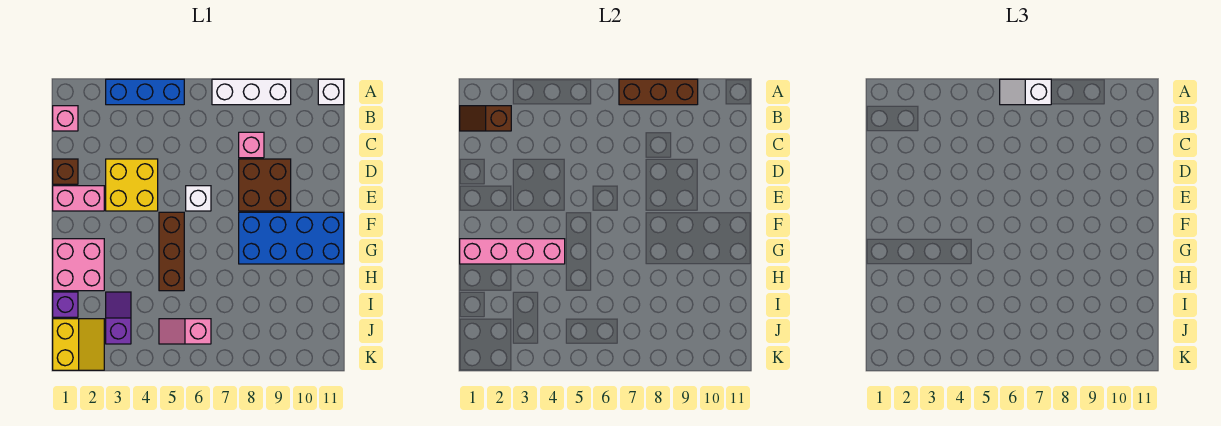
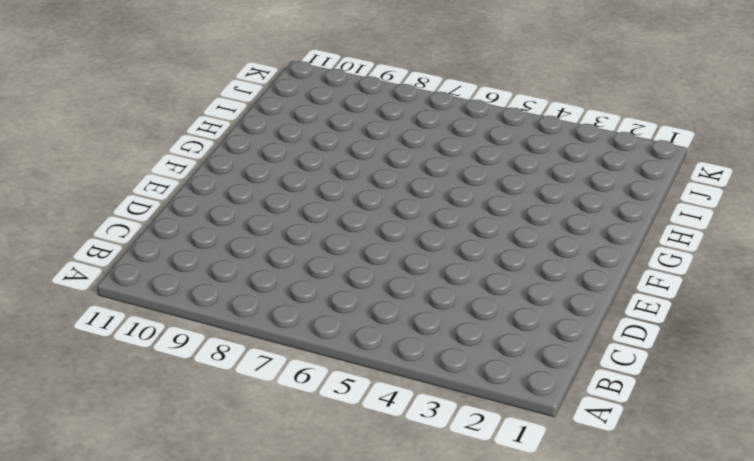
none -> blue brick A3:A5 level 1
none -> white brick A7:A9 level 1
none -> white brick A11 level 1

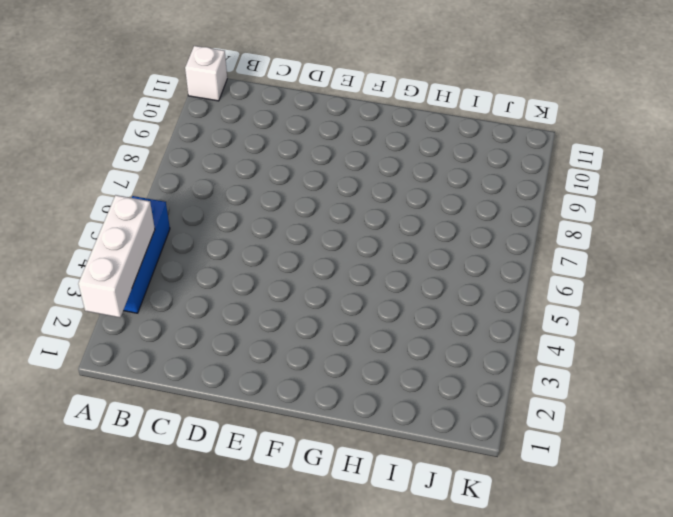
white brick A2:A4 level 2 -> white brick A7:A9 level 1
none -> pink brick B1 level 1
none -> pink brick C8 level 1
none -> brown brick D1 level 1

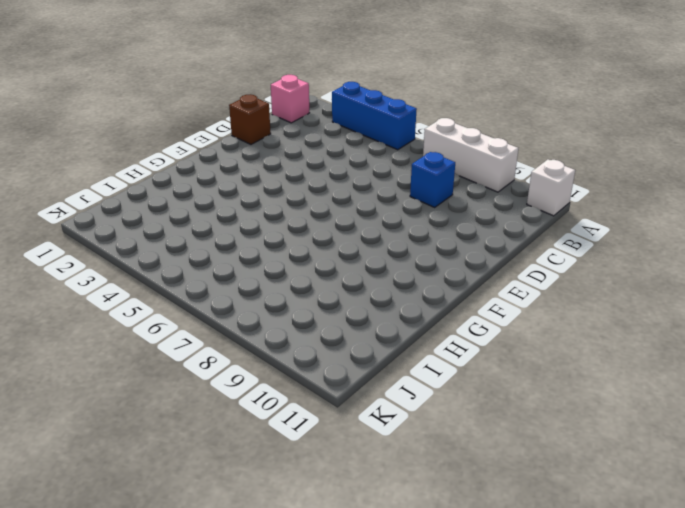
blue brick C8 level 1 -> pink brick C8 level 1
none -> yellow brick D3:E4 level 1
none -> brown brick D8:E9 level 1
none -> pink brick E1:E2 level 1

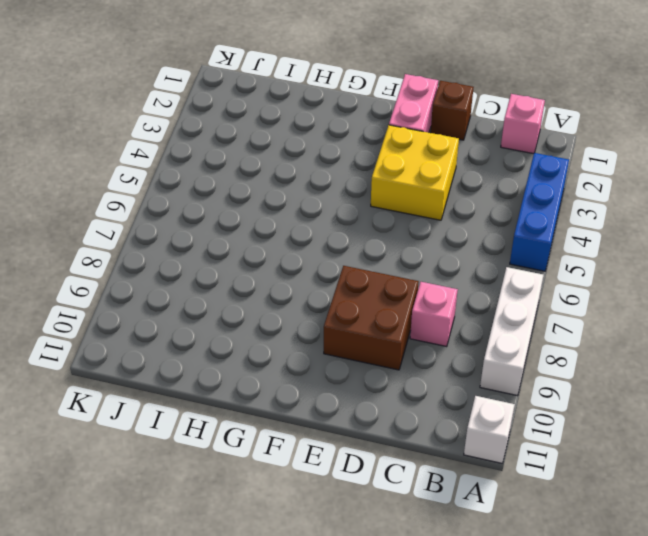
none -> white brick E6 level 1
none -> brown brick F5:H5 level 1
none -> blue brick F8:G11 level 1

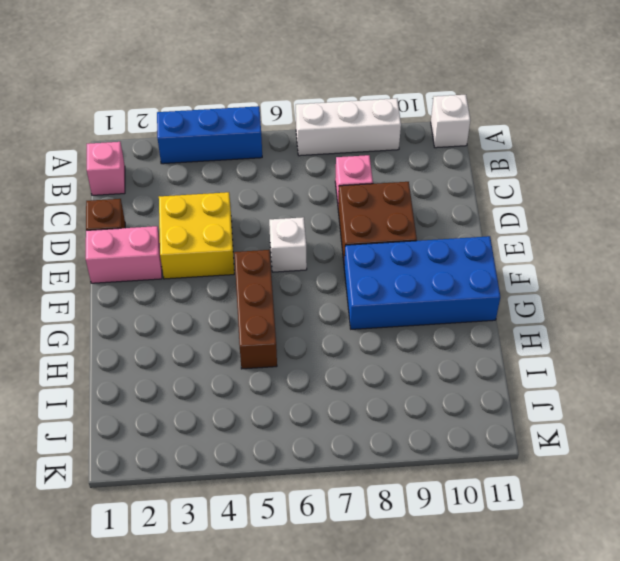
none -> pink brick G1:H2 level 1
none -> purple brick I1 level 1
none -> purple slope I3:J3 level 1 top J

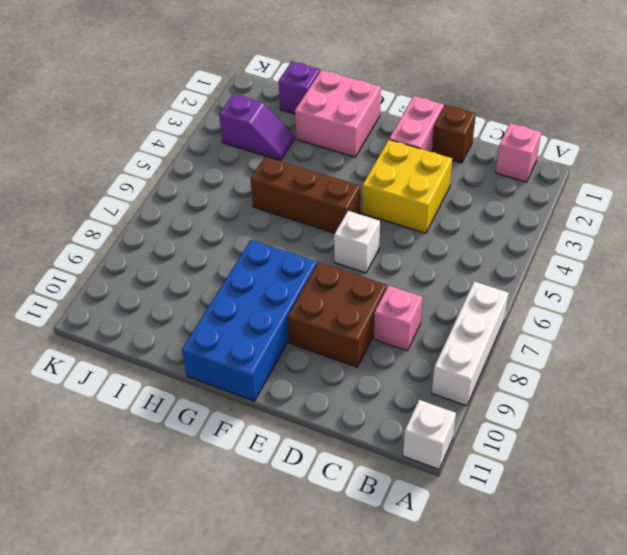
none -> blue brick A3:A5 level 1
none -> yellow slope J1:K2 level 1 top 1
none -> pink slope J5:J6 level 1 top 6

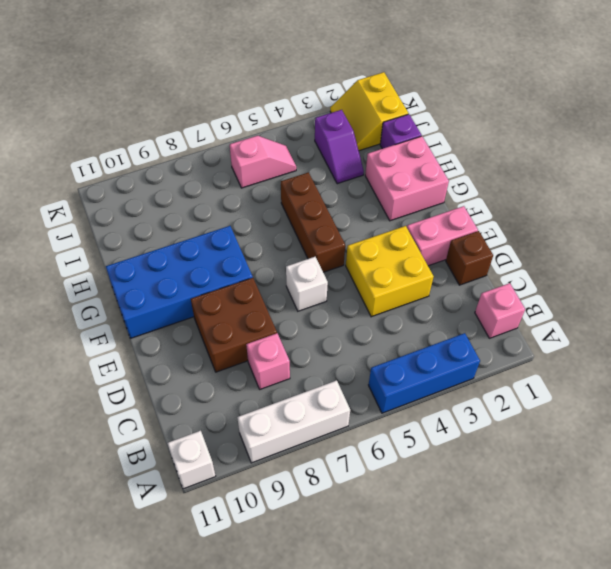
none -> brown brick A7:A9 level 2
none -> brown slope B1:B2 level 2 top 2
none -> pink brick G1:G4 level 2

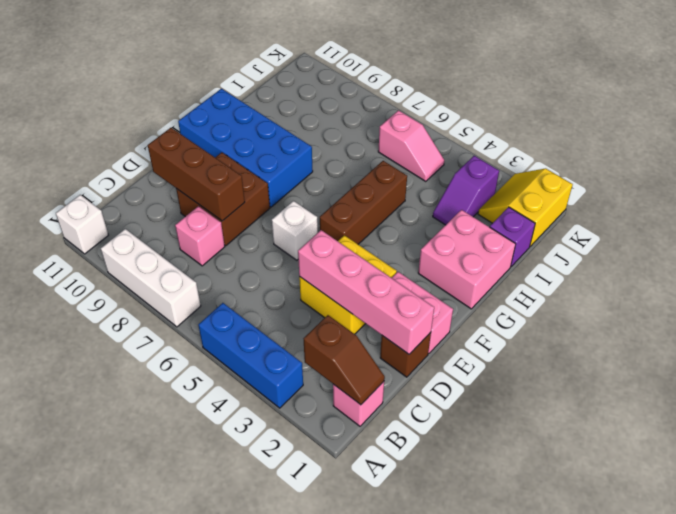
pink brick D1:D4 level 2 -> pink brick G1:G4 level 2
brown brick D8:D10 level 2 -> brown brick A7:A9 level 2
none -> white slope A6:A7 level 3 top 7

